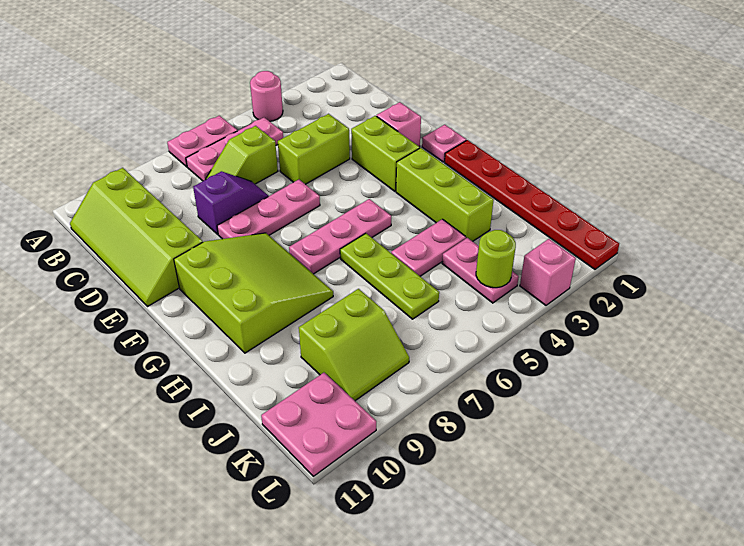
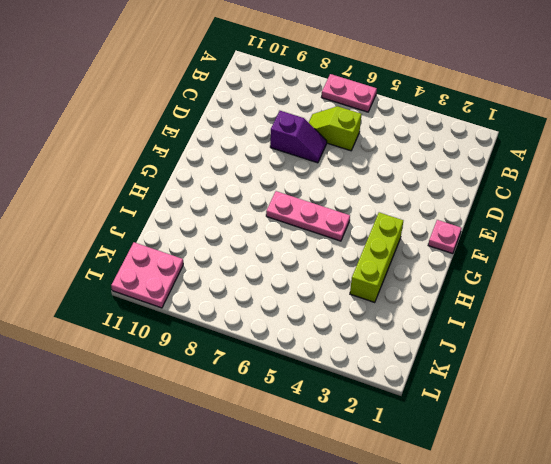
none -> pink round brick A4 level 1
none -> pink plate B5:B7 level 1
none -> lime slope B10:E11 level 1 top 10

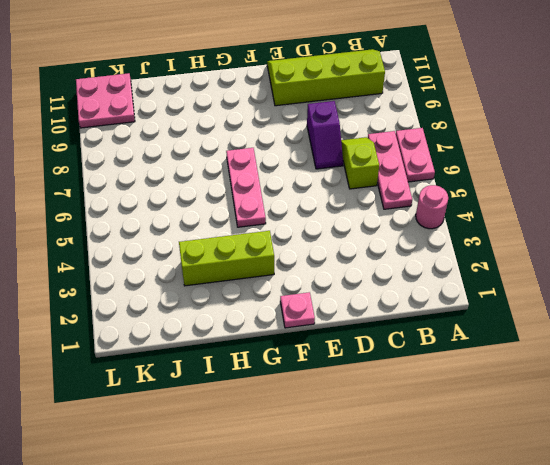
none -> lime brick D4:D5 level 1
none -> pink brick E2 level 1
none -> lime brick E3:F3 level 1

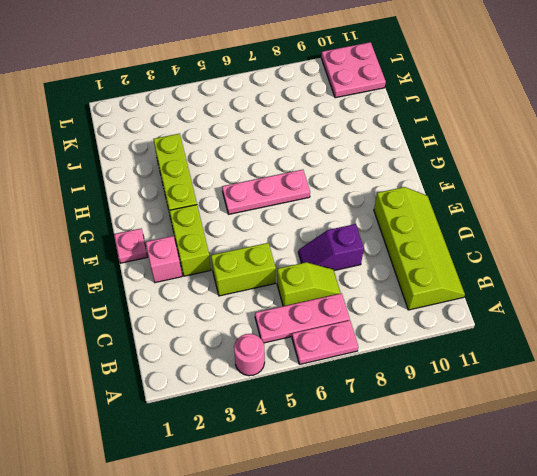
none -> pink plate E6:E8 level 1
none -> lime slope F8:H10 level 1 top 10
none -> red plate G1:L1 level 1

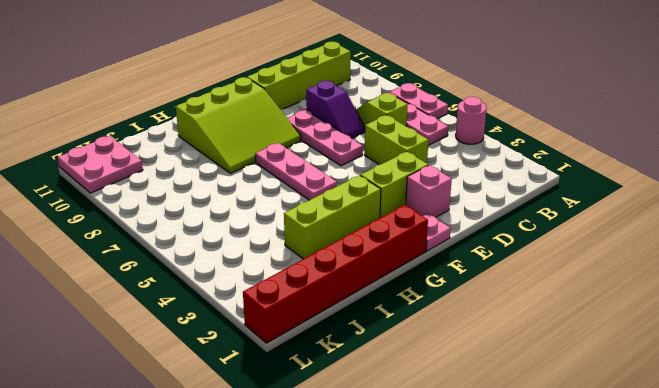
red brick G1:L1 level 1 -> red plate G1:L1 level 1
none -> lime plate H6:J6 level 1
none -> pink plate I4:I5 level 1
none -> pink plate J4:K4 level 1

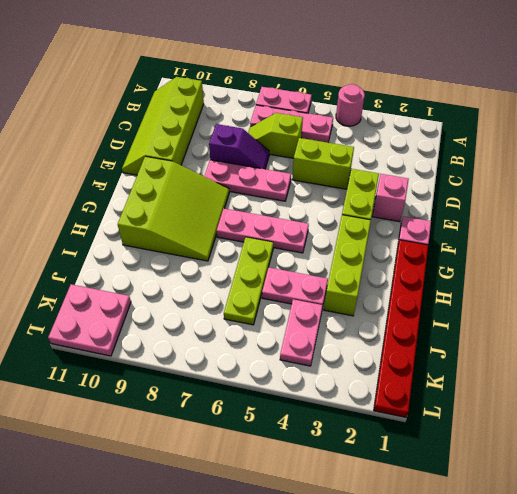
none -> lime slope J8:K9 level 1 top J
none -> pink brick L3 level 1
none -> lime round brick K4 level 2

